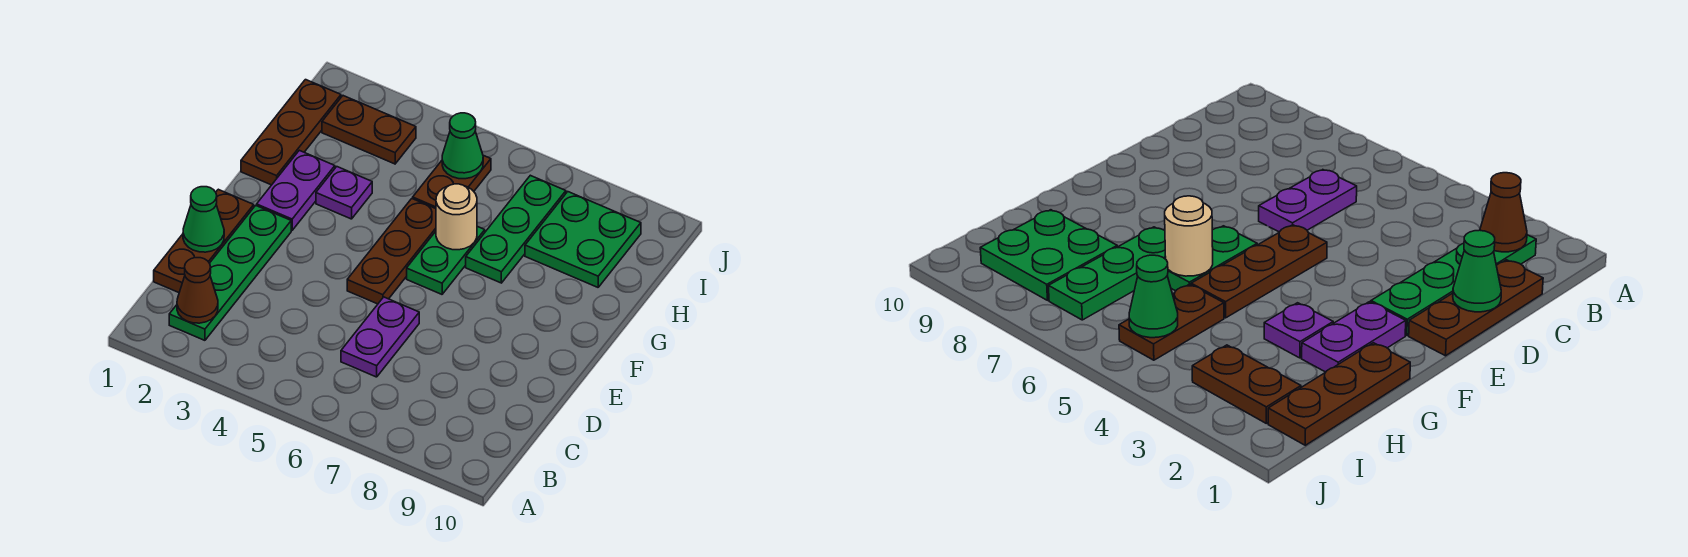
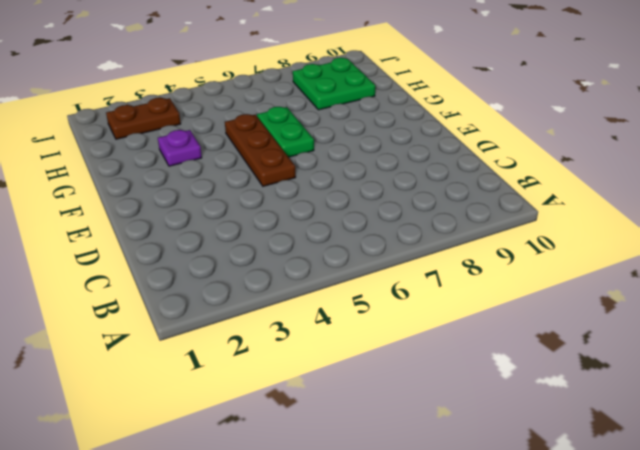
none -> green plate B2:E2 level 1
none -> brown plate C1:E1 level 1
none -> purple plate C6:D6 level 1

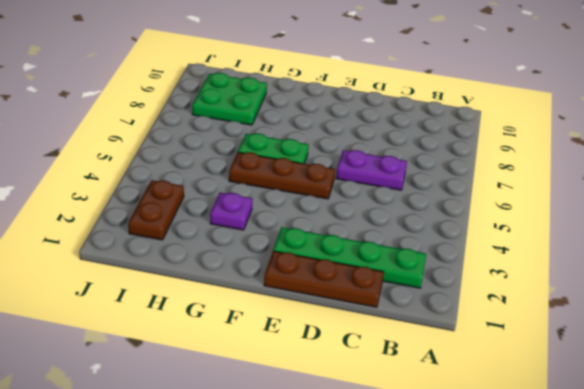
none -> purple plate F2:G2 level 1
none -> brown plate G1:I1 level 1
none -> green plate G7:I7 level 1

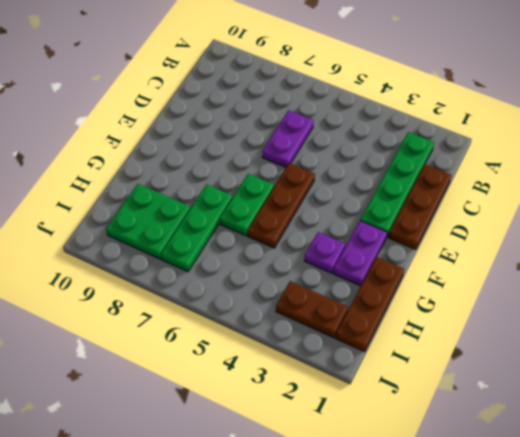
none -> brown plate H5:I5 level 1
none -> brown cone B2 level 2
none -> green cone D1 level 2

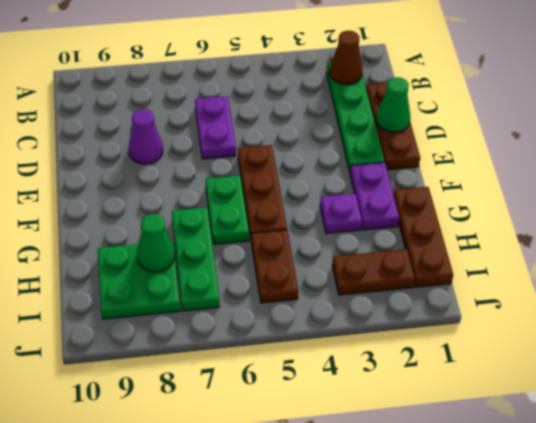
purple cone D8 level 1 -> none
green cone H8 level 2 -> green cone I5 level 2
none -> tan round brick G6 level 2

